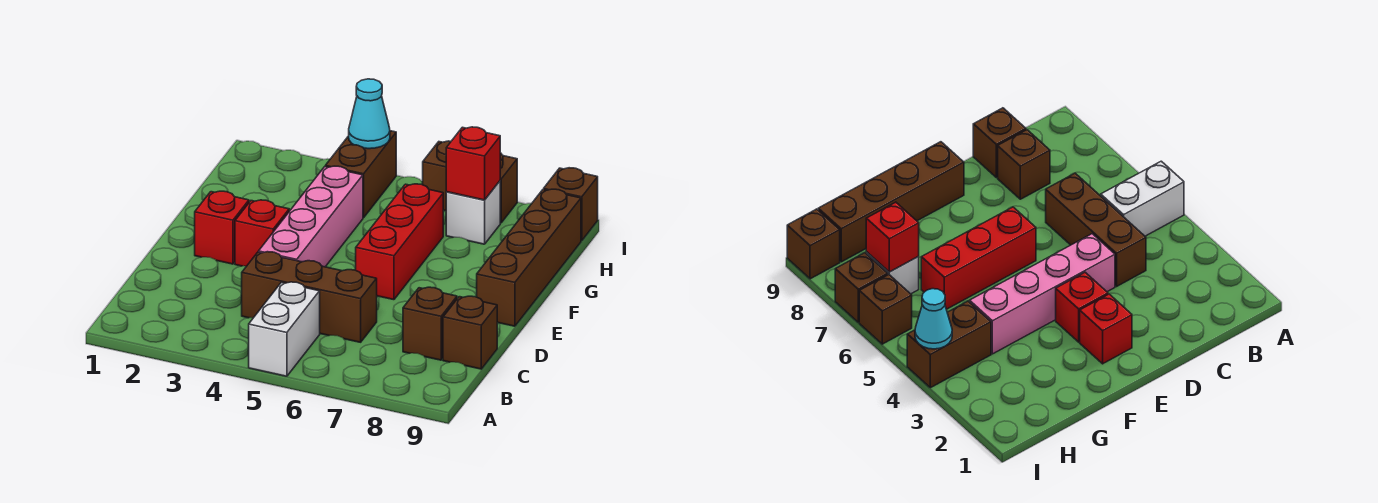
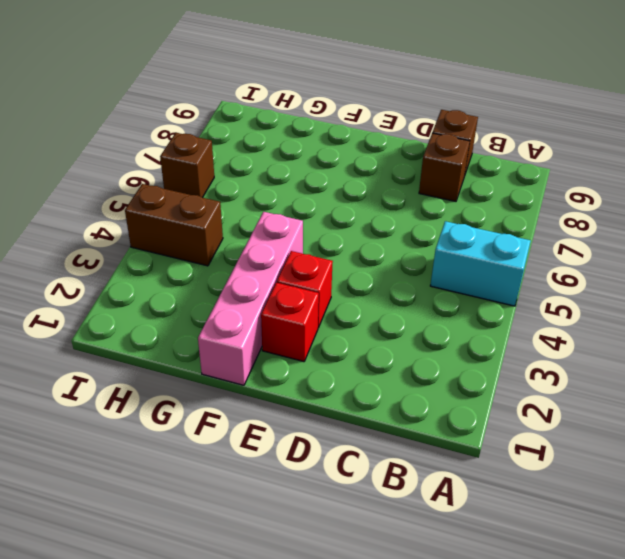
cyan brick A5:B5 level 1 -> white brick A5:B5 level 1
pink brick F1:F4 level 1 -> pink brick D4:G4 level 1
none -> brown brick C4:C6 level 1
none -> red brick E6:G6 level 1
none -> brown brick E9:H9 level 1

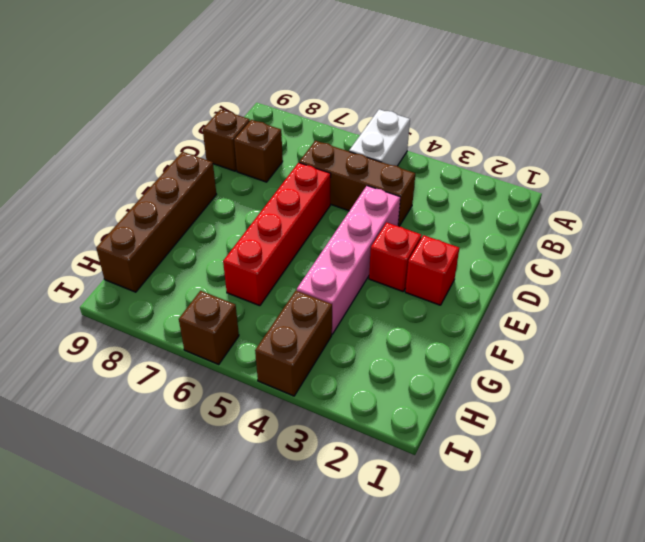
red brick D6:G6 level 1 -> red brick E6:G6 level 1
none -> white brick H7 level 1
none -> brown brick I7 level 1
none -> brown brick I9 level 1

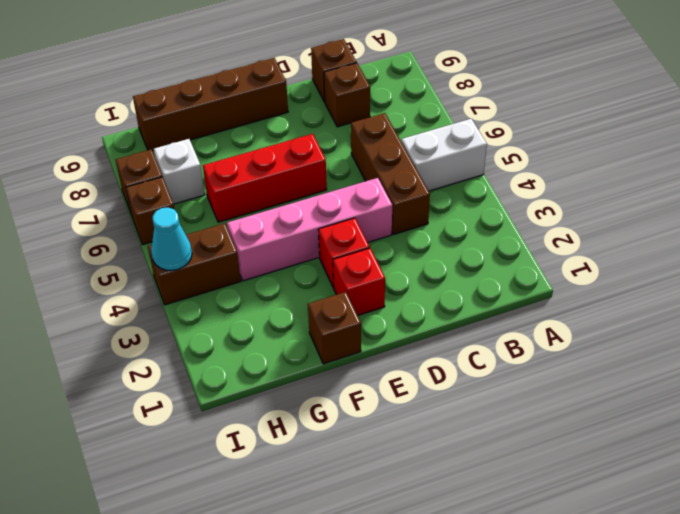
brown brick F1 level 1 -> brown brick I9 level 1
none -> red brick H7 level 2

